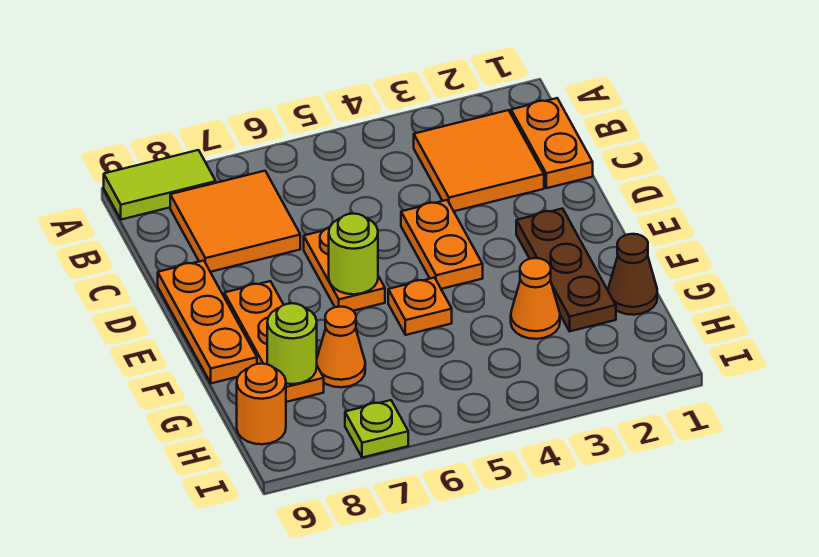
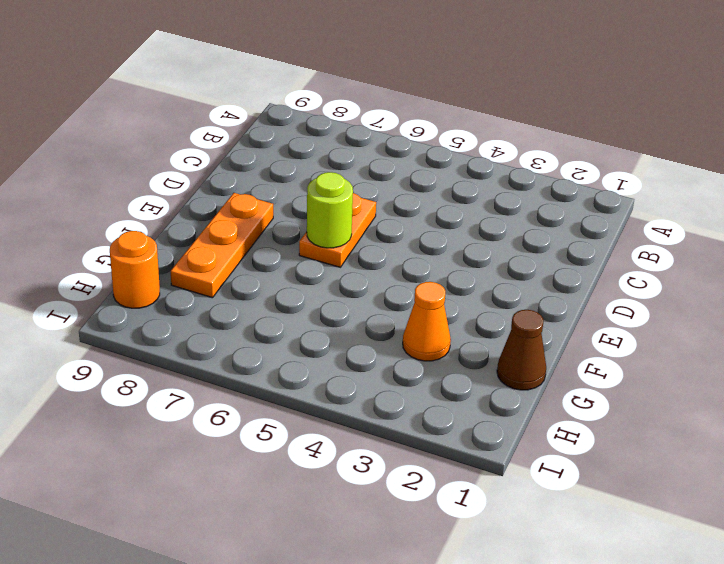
none -> lime tile A8:A9 level 1
none -> orange plate B1:C1 level 1
none -> orange tile B2:C3 level 1

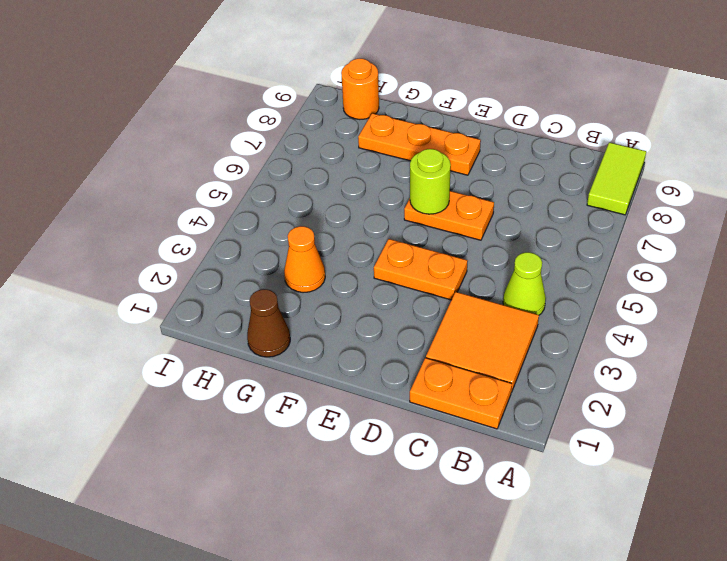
lime cone B4 level 1 -> none
none -> orange tile B7:C8 level 1
none -> orange plate D9:F9 level 1
none -> brown plate E2:G2 level 1

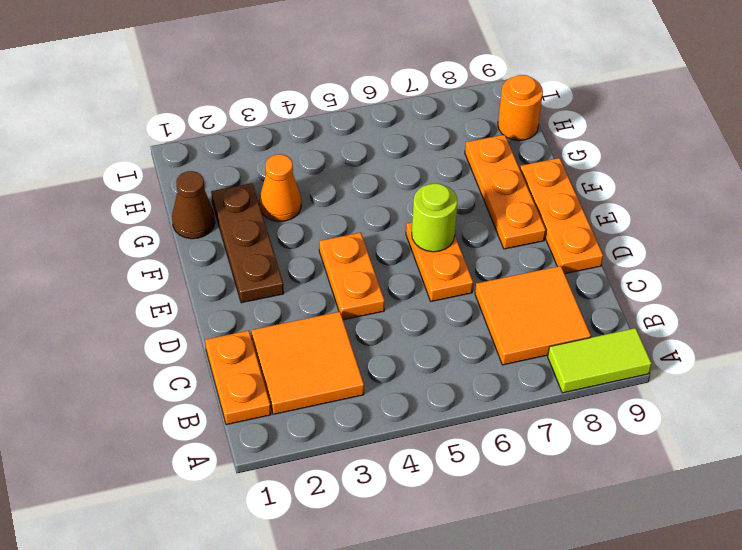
none -> orange plate F5 level 1
none -> orange cone G7 level 1
none -> lime plate I7 level 1

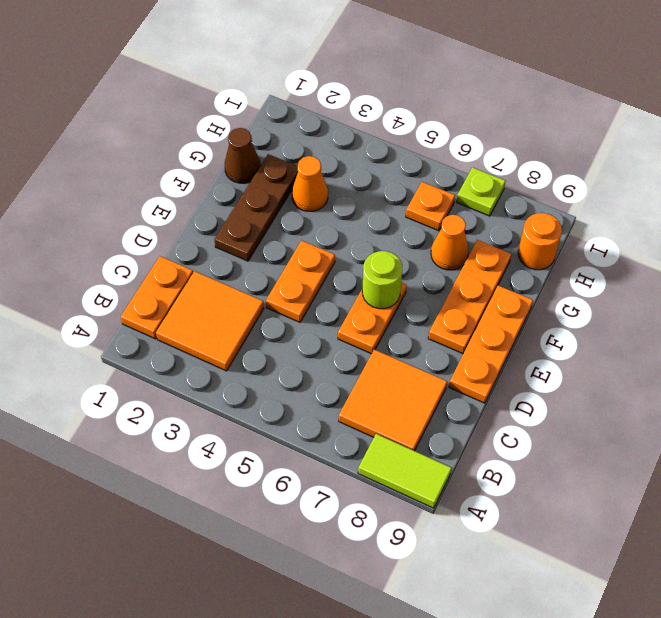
orange plate H6 level 1 -> orange plate F5 level 1
none -> lime round brick G8 level 2

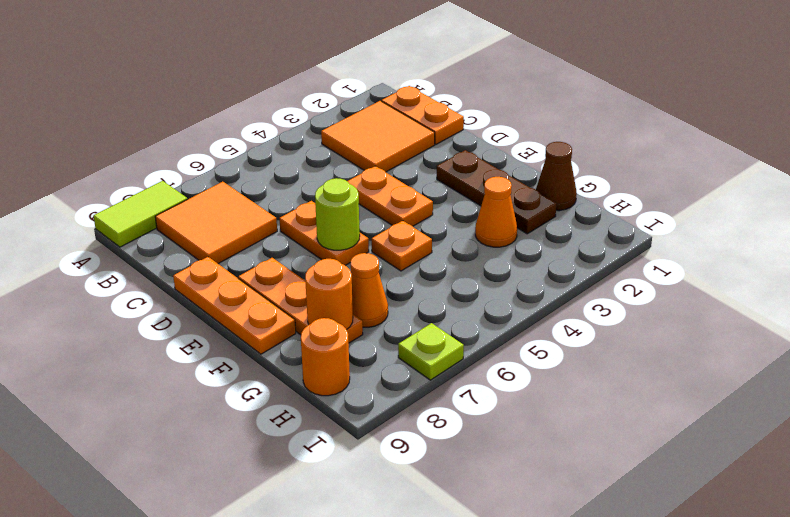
orange round brick G8 level 2 -> lime round brick G8 level 2

